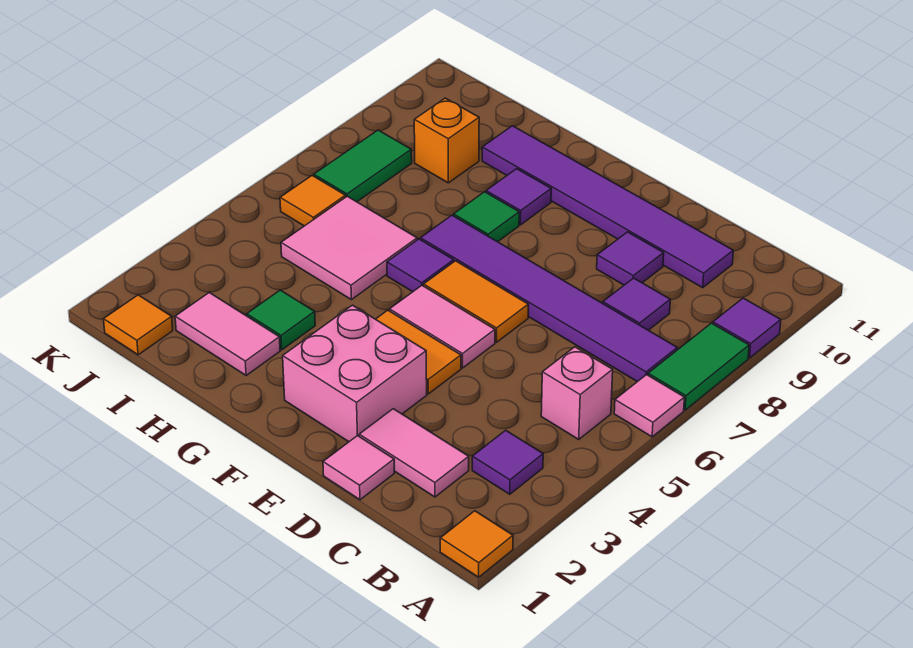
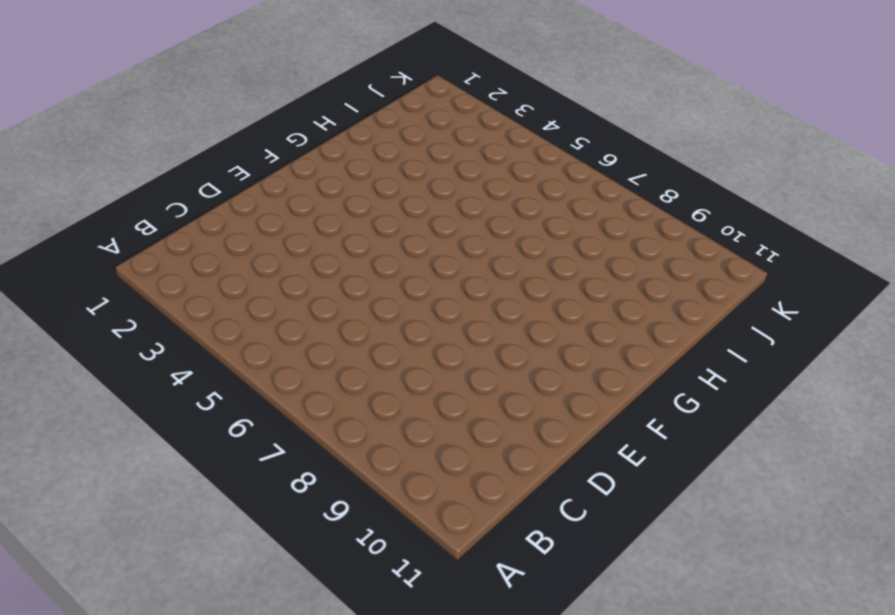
none -> orange tile A1 level 1
none -> pink tile A6 level 1
none -> green tile A7:A8 level 1

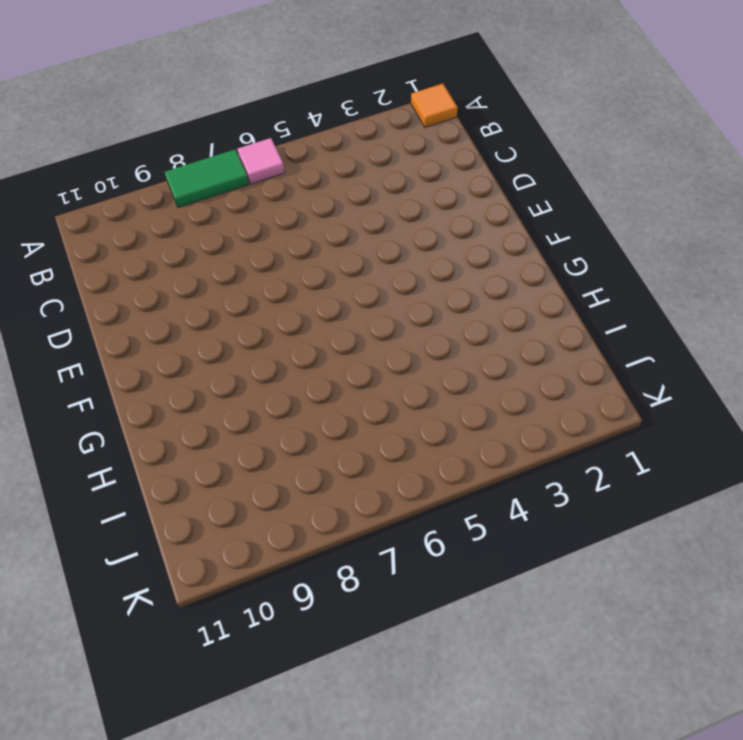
none -> purple tile A9 level 1
none -> purple tile B3 level 1
none -> pink brick B5 level 1

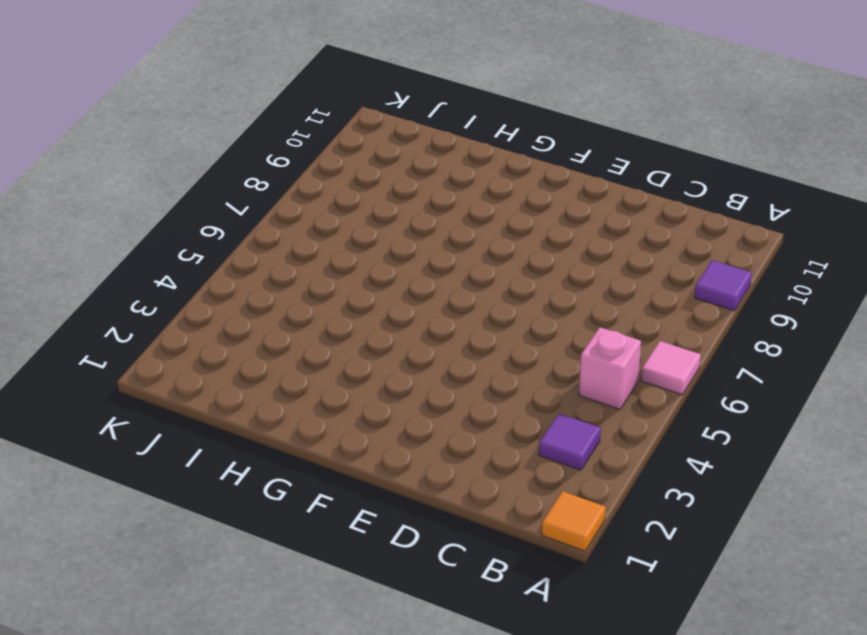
none -> green tile A7:A8 level 1
none -> purple tile B7:G7 level 1
none -> pink tile C2:D2 level 1

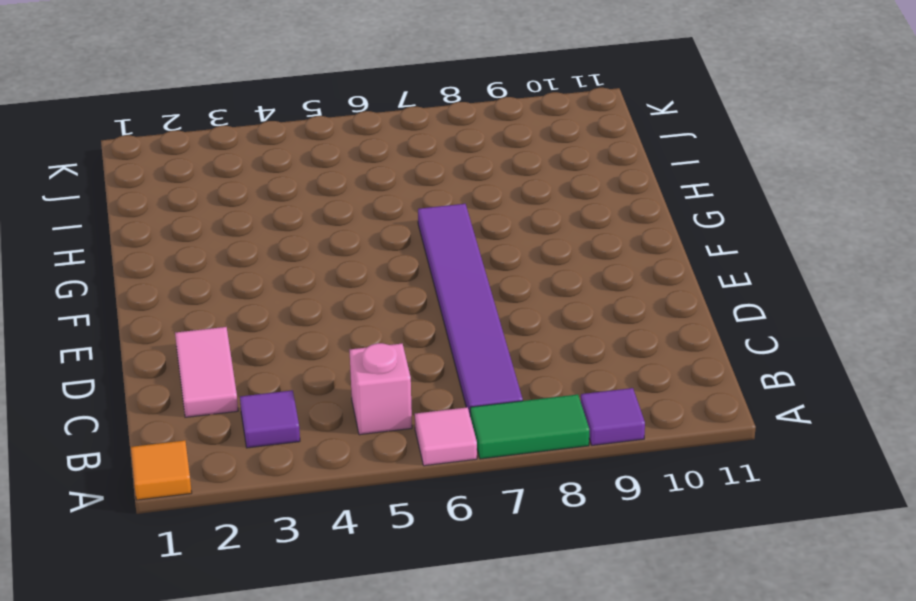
none -> purple tile C8 level 1
none -> purple tile C10:H10 level 1
none -> pink tile D1 level 1

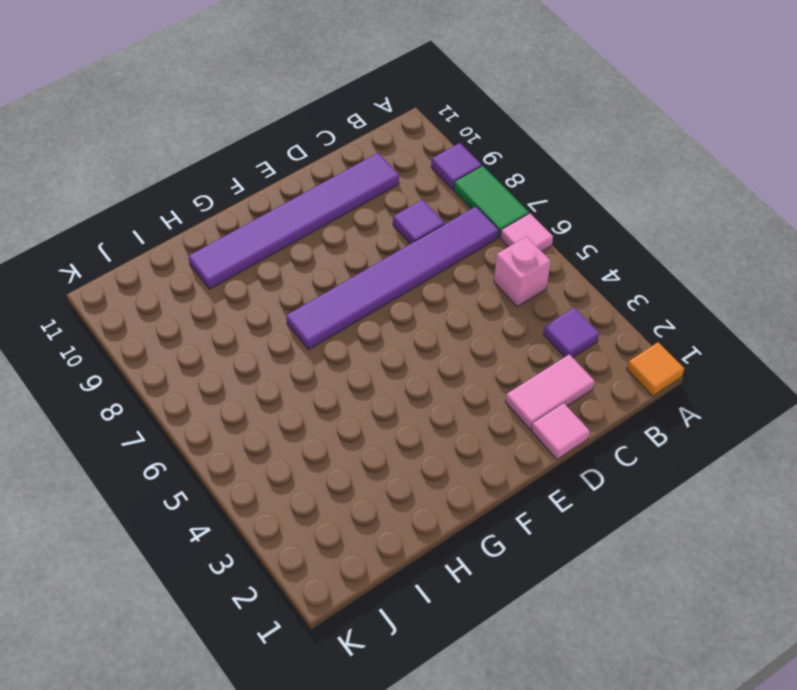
none -> purple tile D9 level 1
none -> pink brick E2:F3 level 1
none -> orange tile E4:F4 level 1

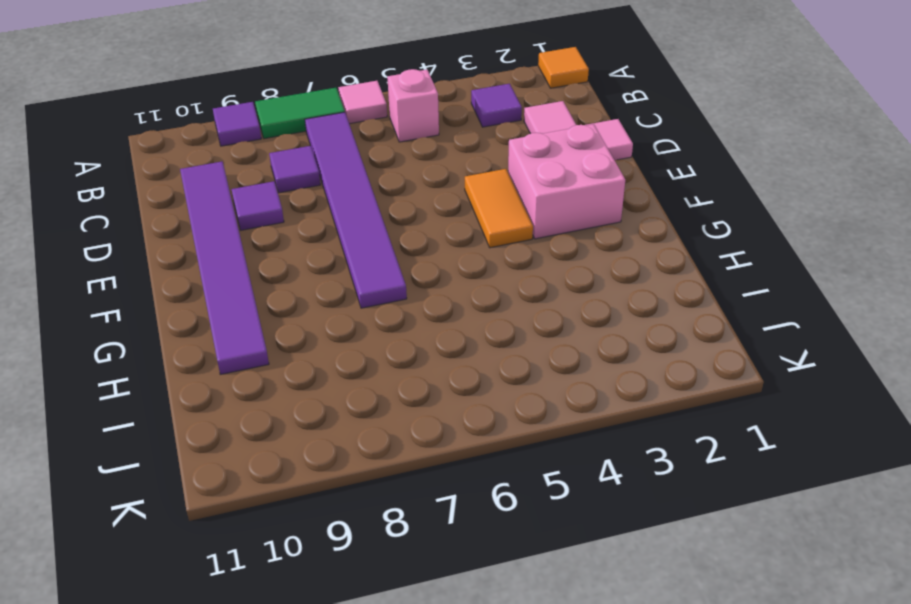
none -> pink tile E5:F5 level 1
none -> orange tile E6:F6 level 1
none -> purple tile G6 level 1

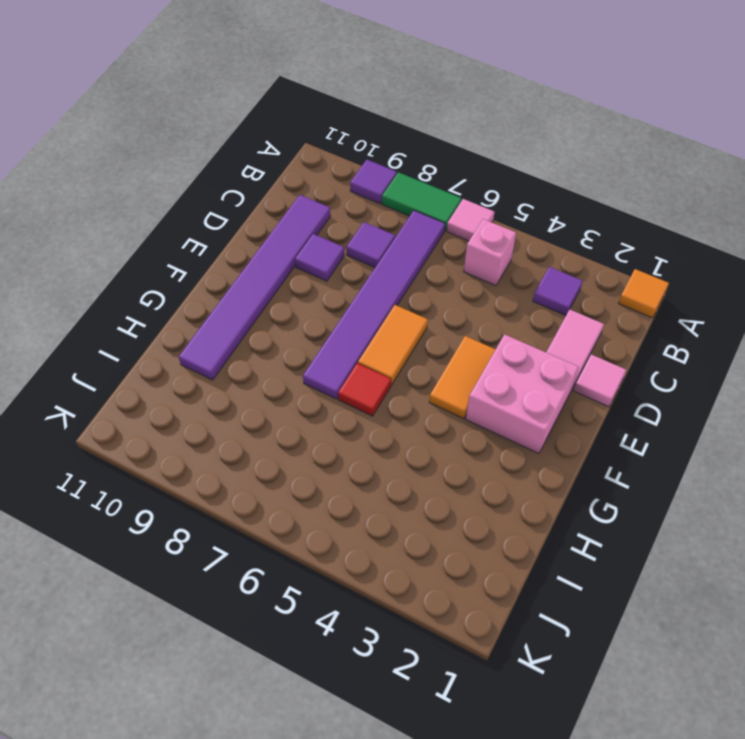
red tile G6 level 1 -> purple tile G6 level 1
none -> pink tile E5:F5 level 1
none -> green tile G8 level 1
none -> purple tile G9 level 1

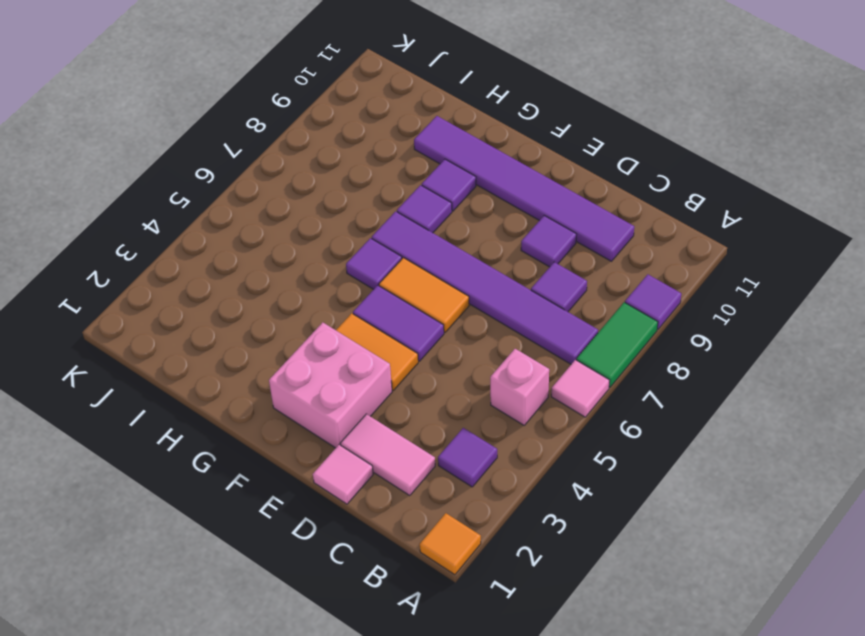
purple tile E5:F5 level 1 -> pink tile E5:F5 level 1
purple tile G8 level 1 -> green tile G8 level 1
none -> pink tile H2:I2 level 1
none -> green tile H3 level 1
none -> pink tile H5:I6 level 1

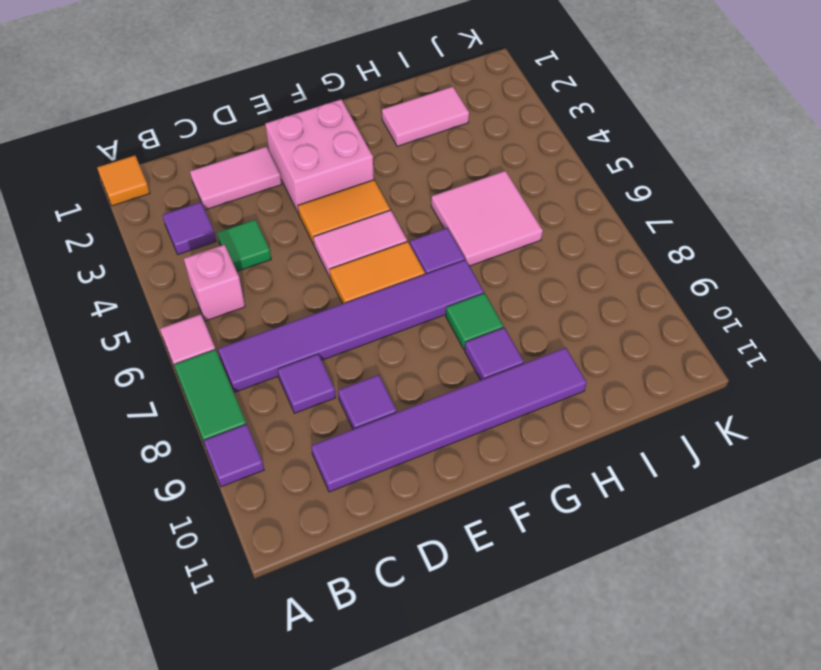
green tile C4 level 1 -> green tile H3 level 1
none -> pink tile D1 level 1
none -> orange brick I9 level 1
none -> orange tile J1 level 1

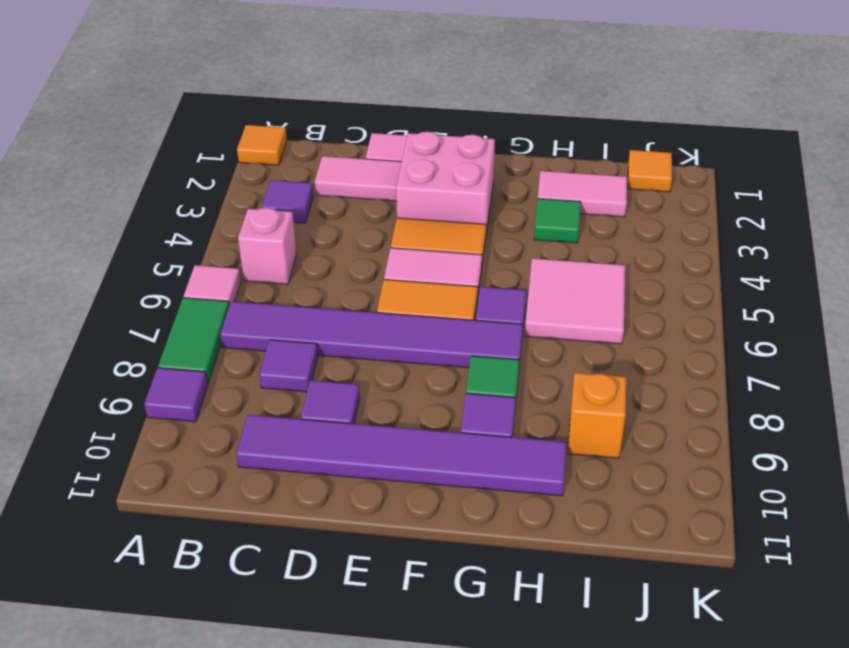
none -> orange tile J6 level 1
none -> green tile J7:J8 level 1

